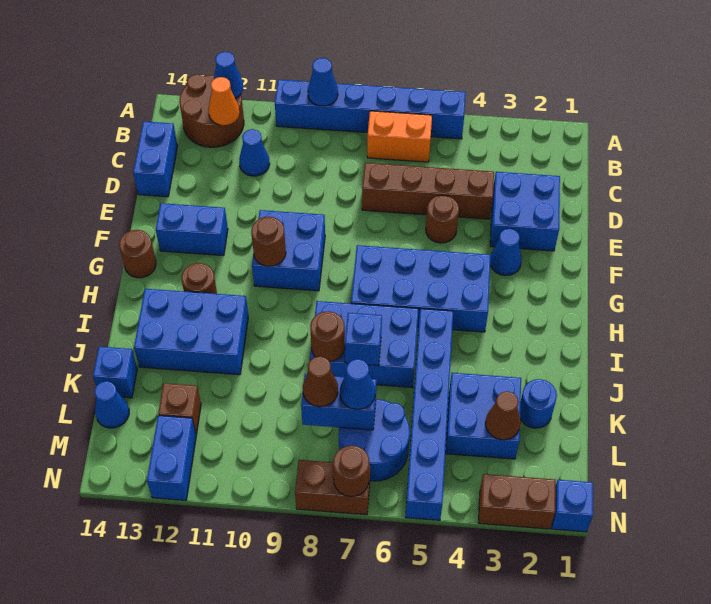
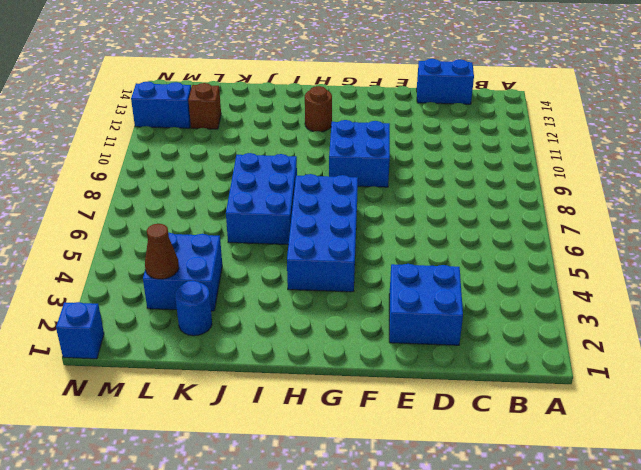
none -> blue brick A5:A10 level 1
none -> brown round brick A12:B13 level 1
none -> orange brick B6:B7 level 1
none -> blue cone C11 level 1

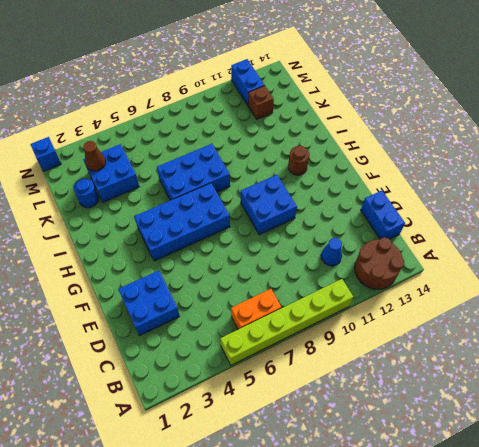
lime brick A5:A10 level 1 -> blue brick A5:A10 level 1
none -> brown brick D4:D7 level 1
none -> brown round brick E5 level 1
none -> blue cone F3 level 1
none -> blue brick F12:F13 level 1

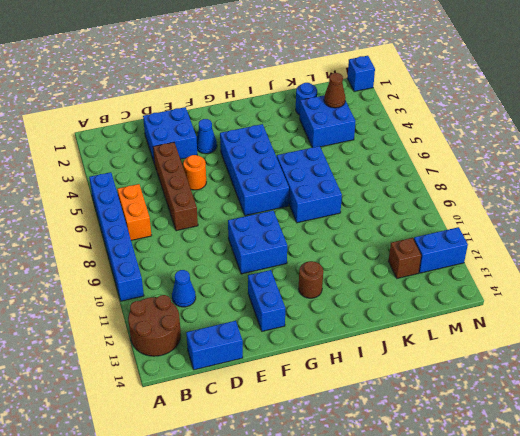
orange round brick E5 level 1 -> brown round brick E5 level 1
none -> brown round brick G14 level 1
none -> blue brick I5:N5 level 1
none -> blue brick I11:J13 level 1
none -> blue brick K14 level 1

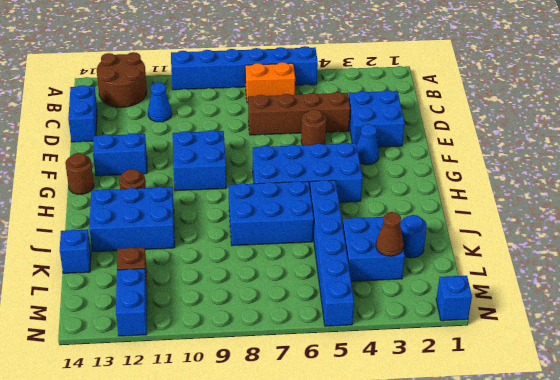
none -> blue round brick L6:M7 level 1
none -> blue cone L14 level 1
none -> brown brick N2:N3 level 1
none -> brown brick N7:N8 level 1

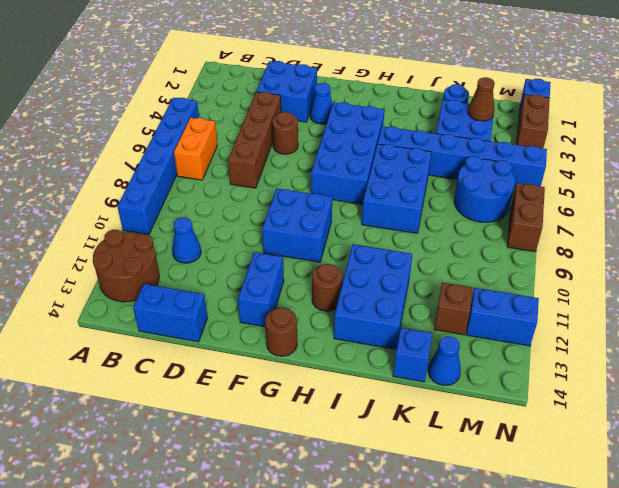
none -> blue cone A9 level 2
none -> blue cone A12 level 2
none -> orange cone B12 level 2
none -> brown round brick G10 level 2

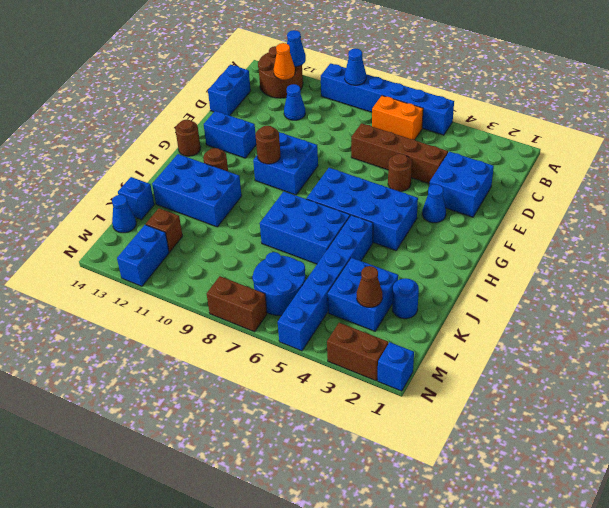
none -> blue brick J7 level 2
none -> brown round brick J8 level 2
none -> blue brick L7:L8 level 2
none -> brown round brick N7 level 2

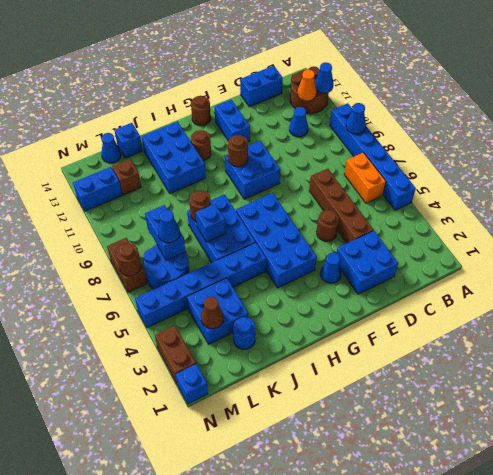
none -> brown cone L8 level 3

